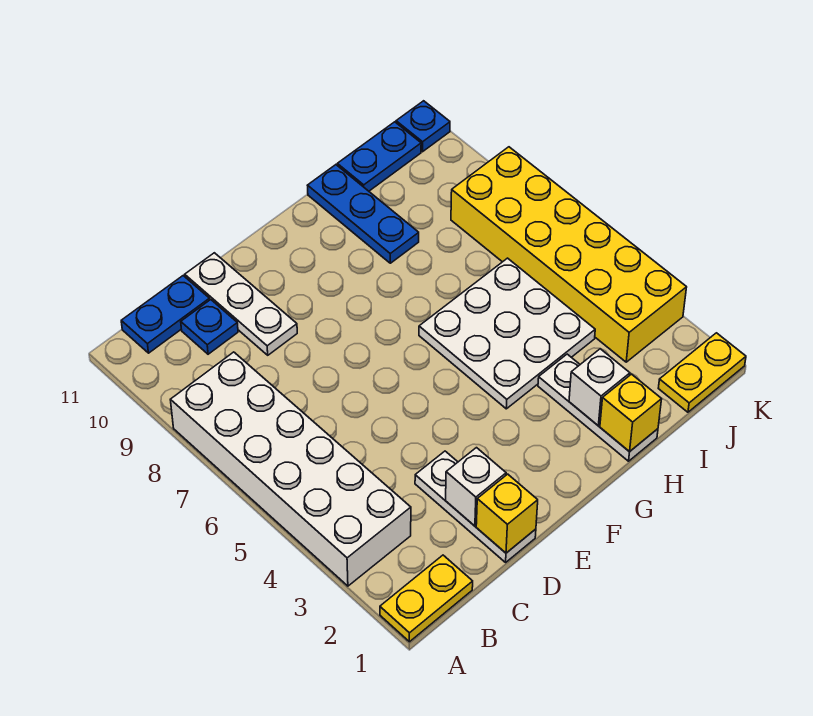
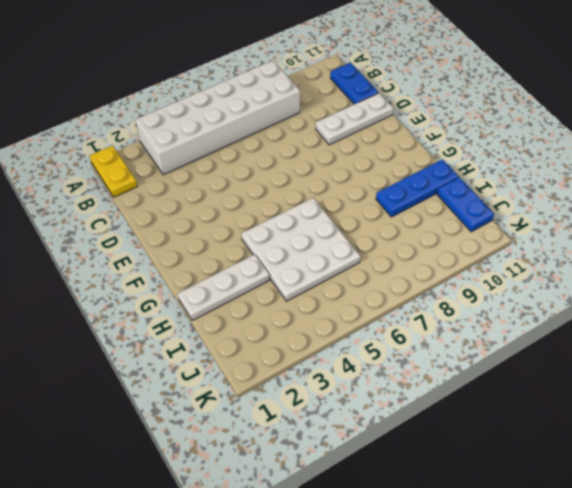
none -> blue plate C10 level 1
none -> white plate D1:D3 level 1
none -> yellow plate J1:K1 level 1

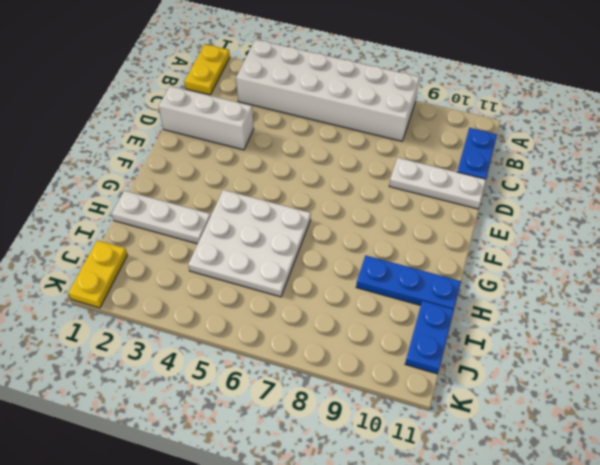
white brick D1:D3 level 1 -> white plate D1:D3 level 1
none -> blue plate C10 level 1
none -> yellow brick J3:K8 level 1
none -> blue plate K11 level 1

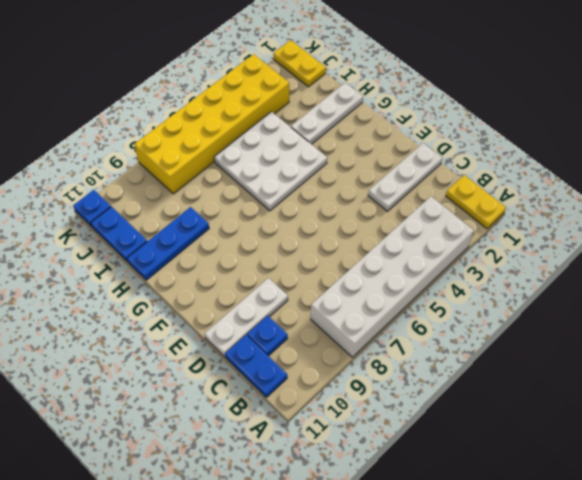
none -> yellow brick D1 level 2
none -> white brick D2 level 2
none -> yellow brick H1 level 2

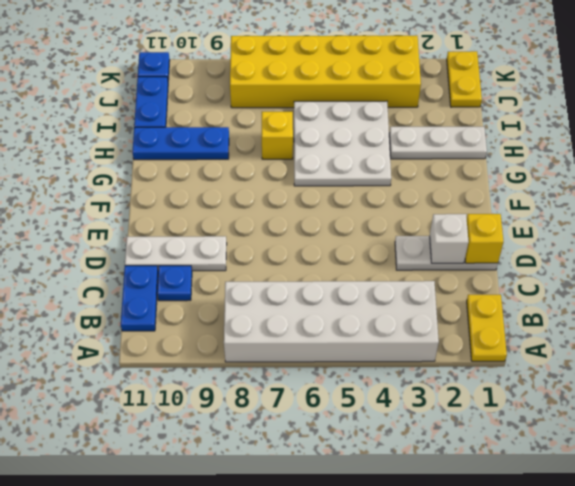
yellow brick H7 level 1 -> yellow brick H1 level 2
none -> white brick H2 level 2

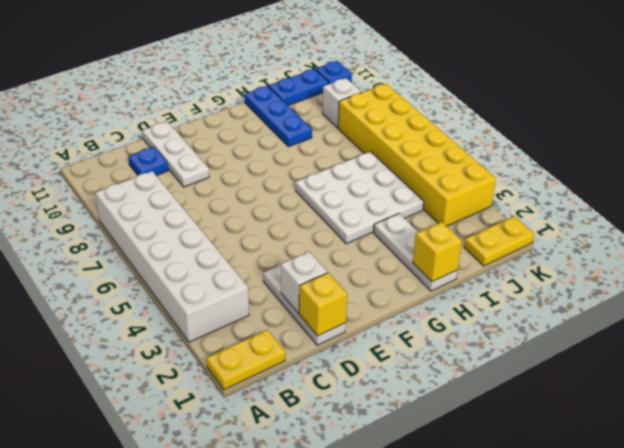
white brick J9 level 1 -> white brick H2 level 2
none -> blue plate B11:C11 level 1

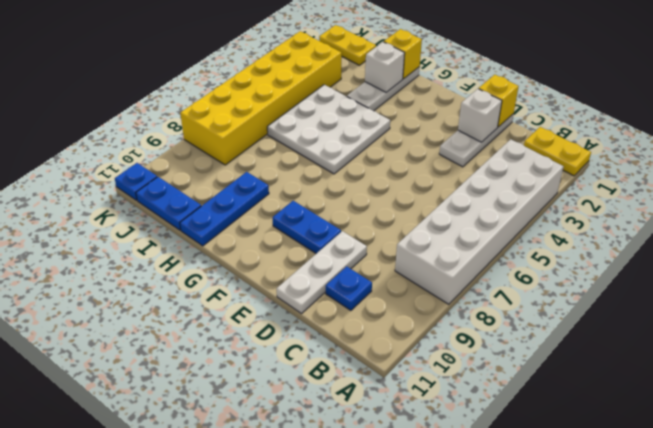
blue plate E9:F9 level 1 -> blue plate B11:C11 level 1

